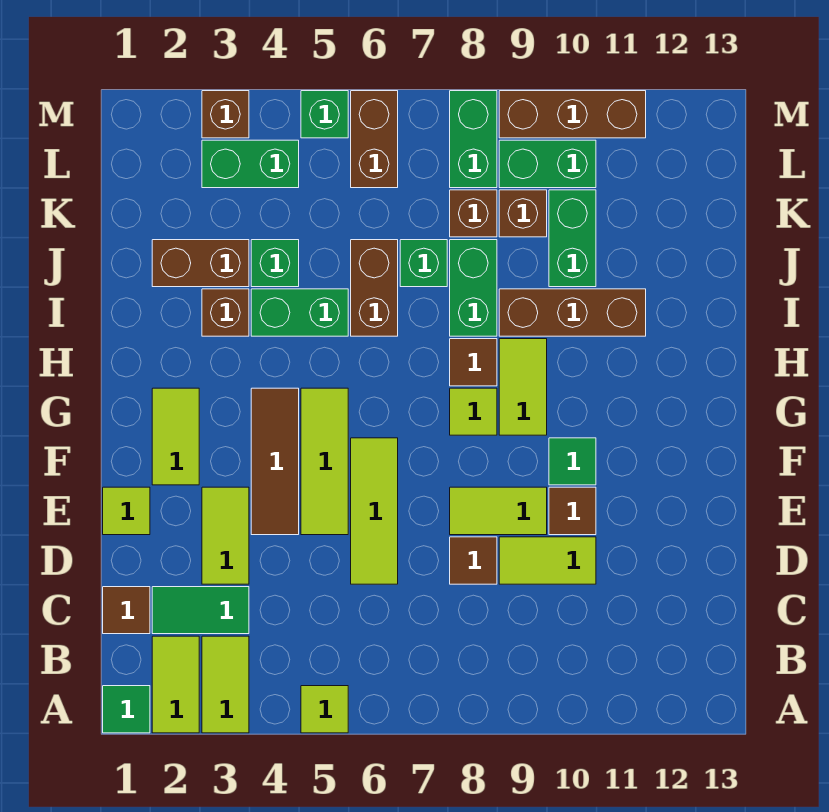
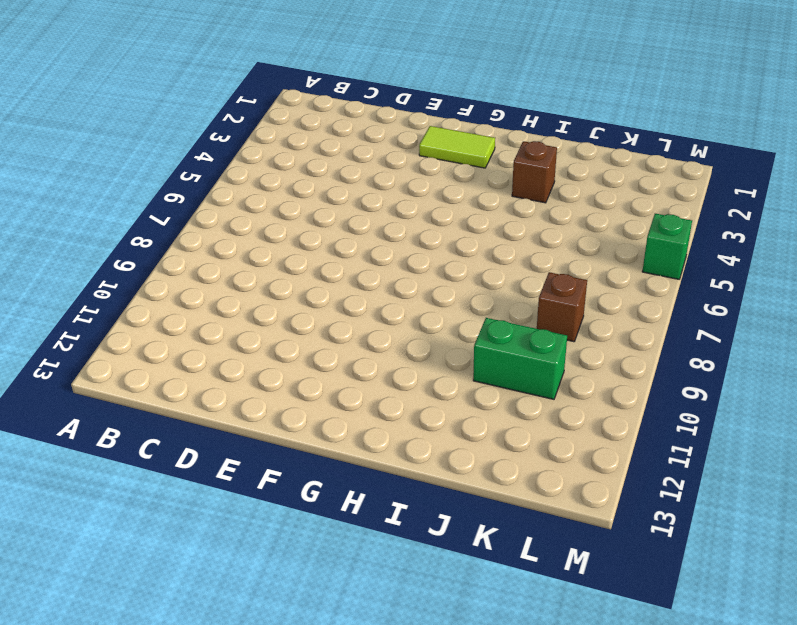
none -> green tile A1 level 1
none -> lime tile A2:B2 level 1
none -> lime tile A3:B3 level 1
none -> lime tile A5 level 1

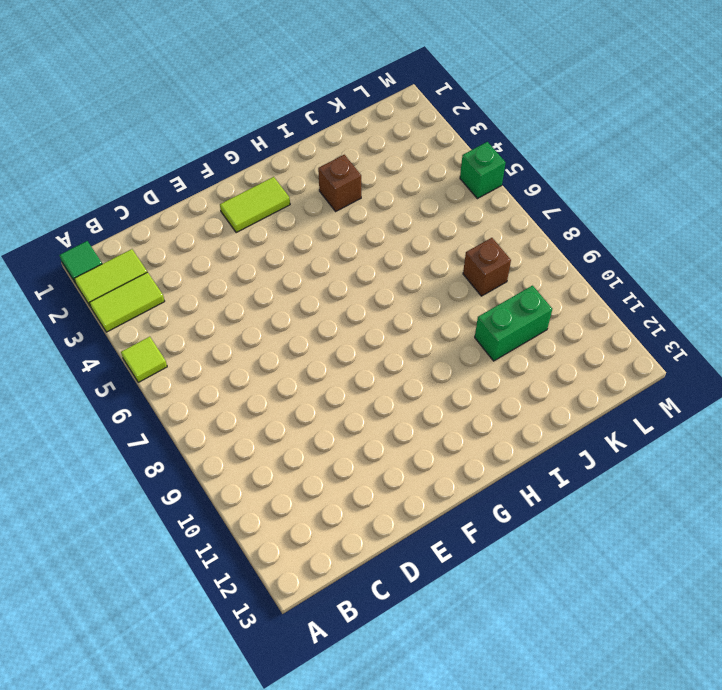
none -> brown tile C1 level 1
none -> green tile C2:C3 level 1
none -> lime tile D3:E3 level 1
none -> lime tile D6:F6 level 1

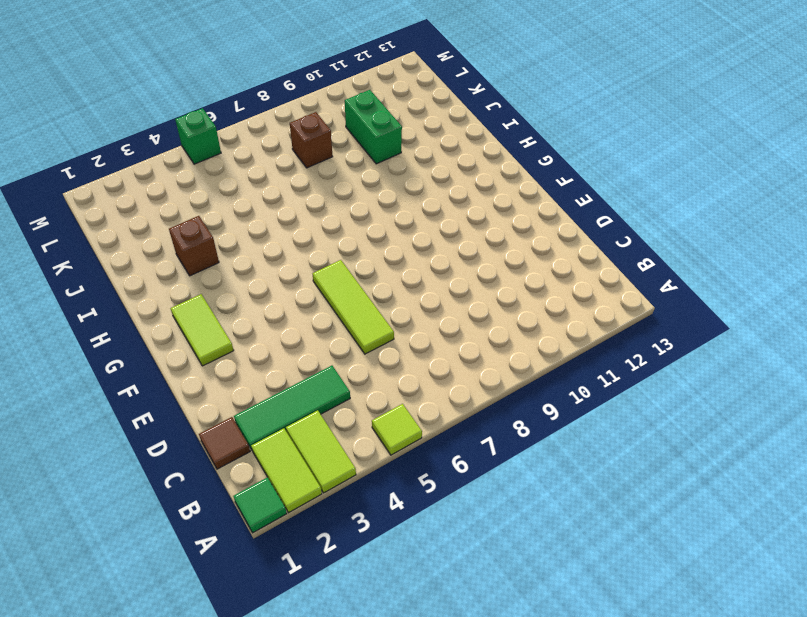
green tile C2:C4 level 1 -> green tile C2:C3 level 1
none -> lime tile D3:E3 level 1
none -> brown tile D8 level 1
none -> lime tile D9:D10 level 1
none -> lime tile E1 level 1

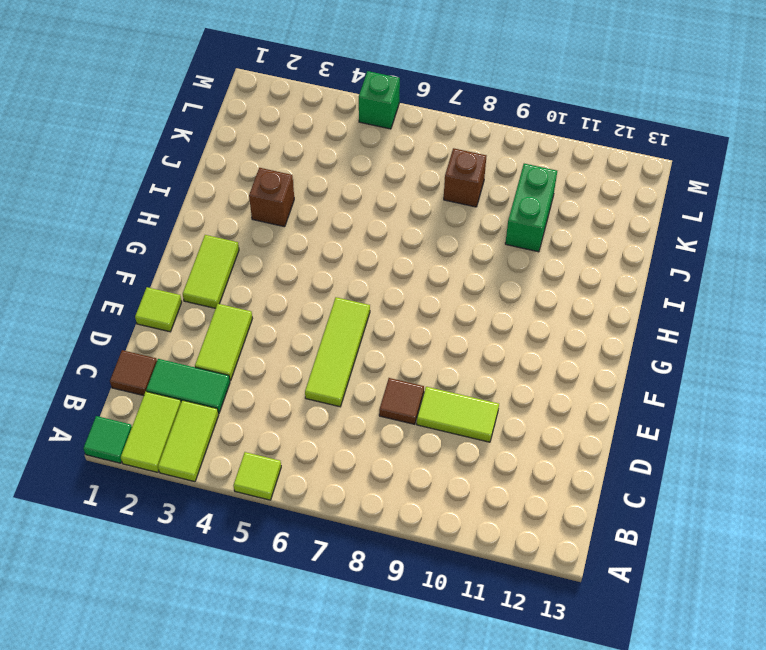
none -> brown tile E4:G4 level 1
none -> lime tile E5:G5 level 1
none -> lime tile E8:E9 level 1
none -> brown tile E10 level 1

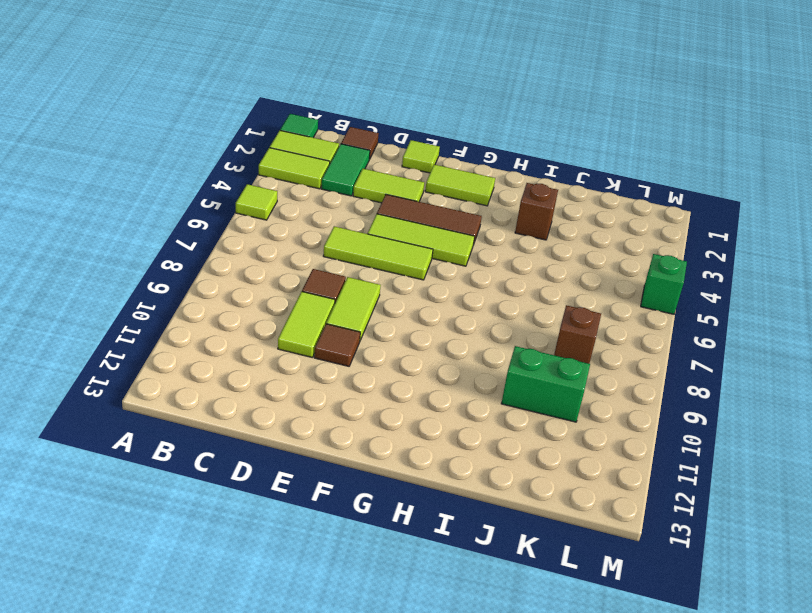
none -> green tile F10 level 1
none -> lime tile G8 level 1
none -> lime tile G9:H9 level 1
none -> brown tile H8 level 1

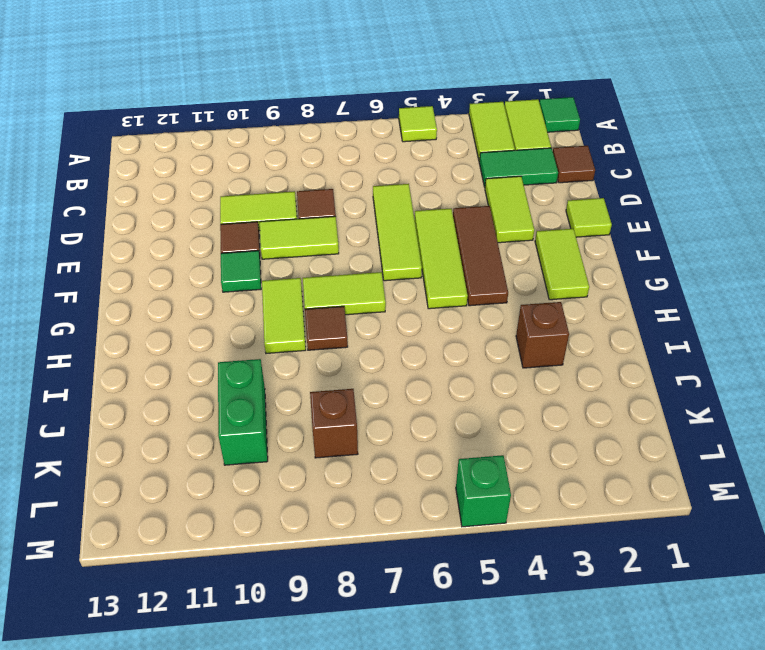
lime tile G7:G8 level 1 -> lime tile G8 level 1
none -> green brick I4:I5 level 1
none -> brown brick I6:J6 level 1
none -> green brick I8:J8 level 1
none -> brown brick I9:I11 level 1

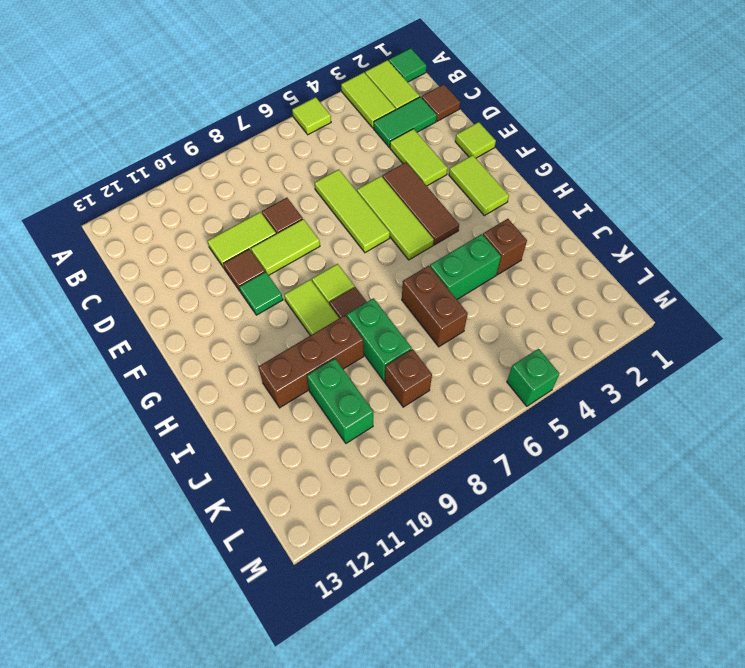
none -> brown brick J2:J3 level 1
none -> green brick J4 level 1
none -> green brick J7 level 1
none -> brown brick K9 level 1

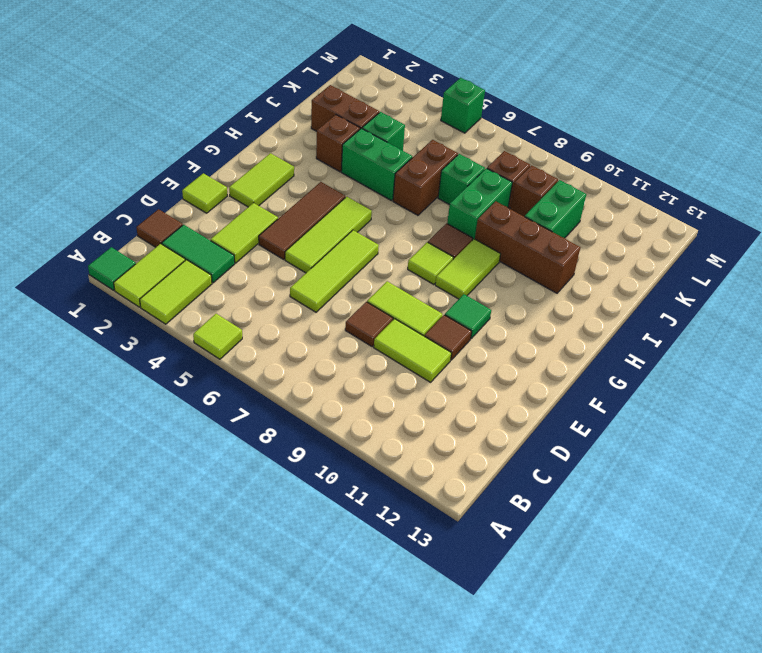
none -> green brick L3:L4 level 1
none -> brown brick L6:M6 level 1
none -> green brick L8:M8 level 1
none -> green brick L9:L10 level 1

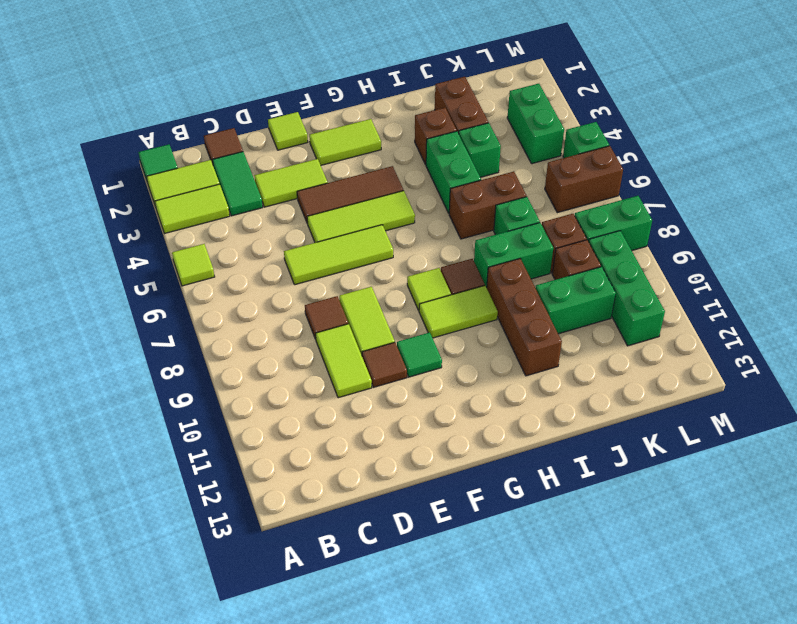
green brick L9:L11 level 1 -> green brick L9:L10 level 1
none -> brown brick M3 level 1
none -> brown brick M9:M11 level 1

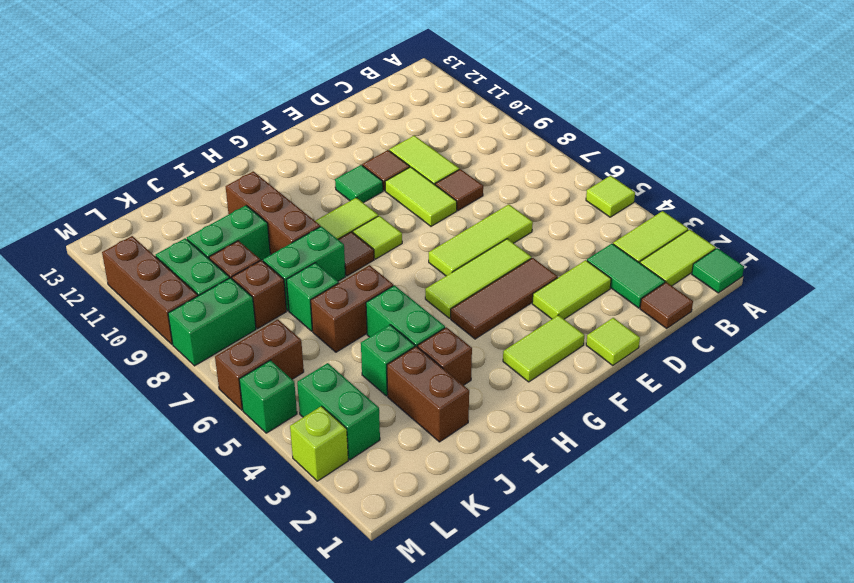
lime brick M3 level 1 -> brown brick M3 level 1

